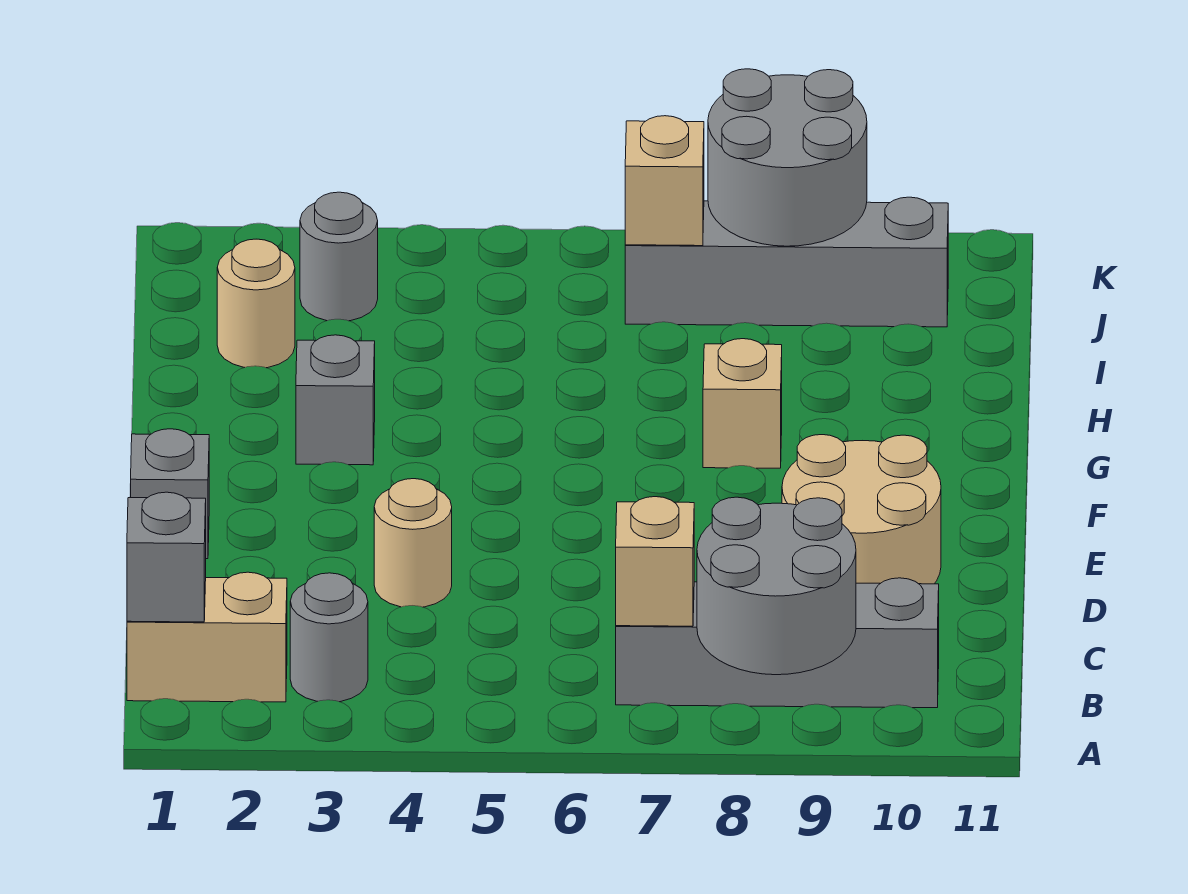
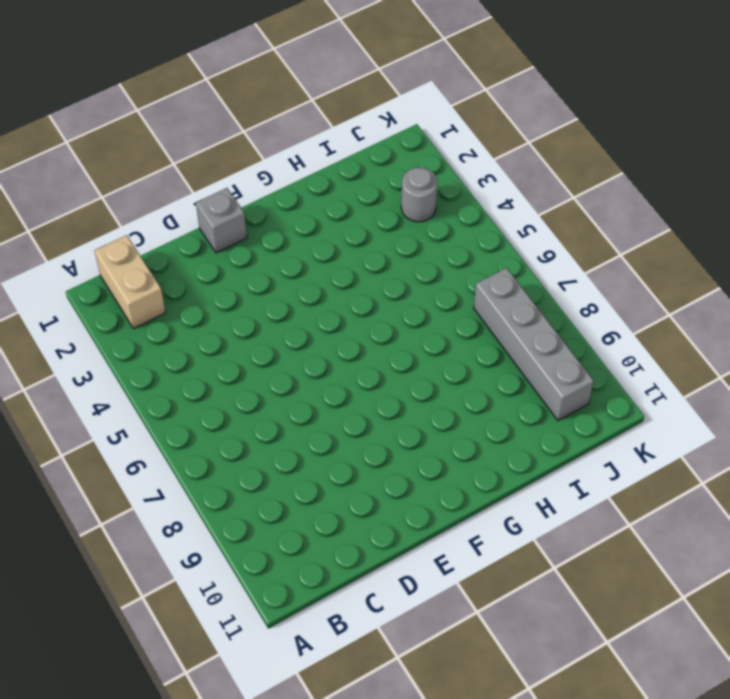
none -> grey round brick B3 level 1
none -> grey brick B7:B10 level 1
none -> tan round brick D4 level 1

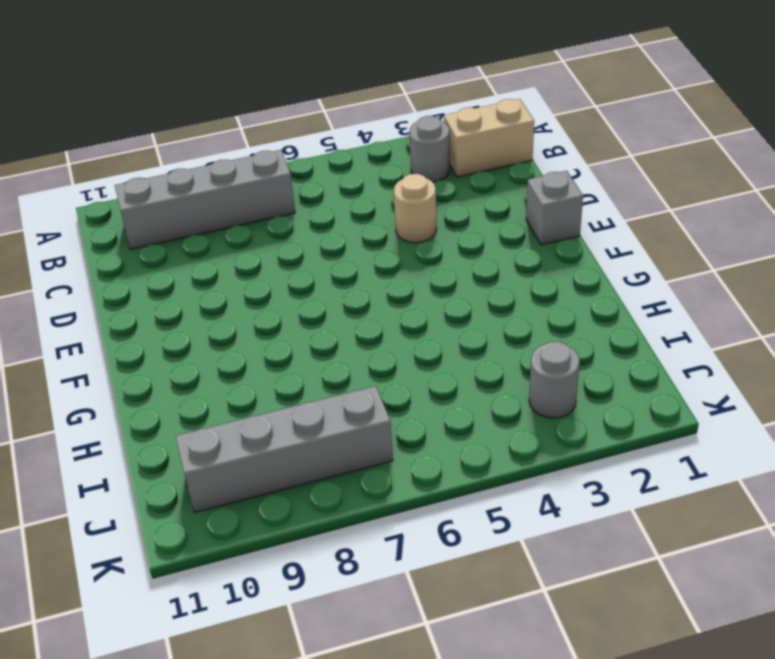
none -> tan round brick D9:E10 level 1
none -> grey brick G3 level 1
none -> tan brick G8 level 1

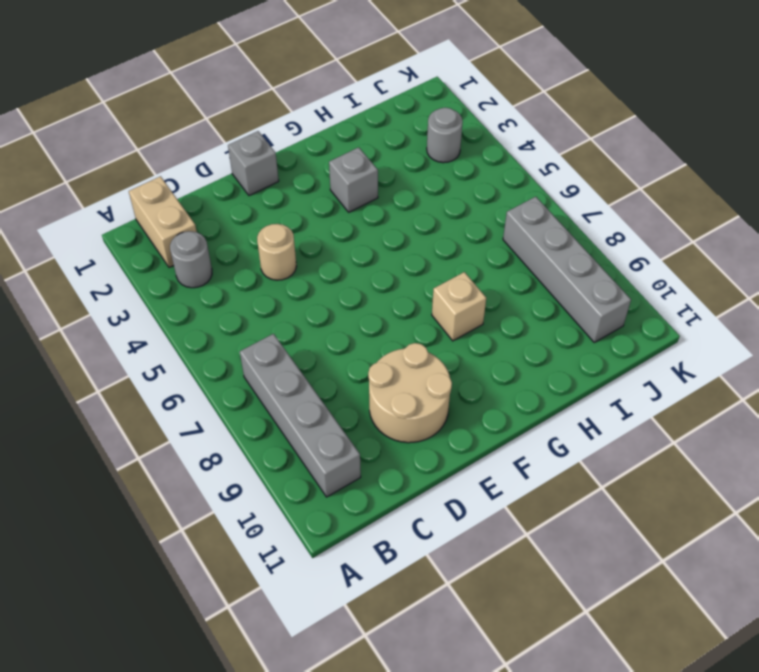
none -> tan round brick I2 level 1
none -> grey round brick A8:B9 level 2
none -> grey brick B1 level 2

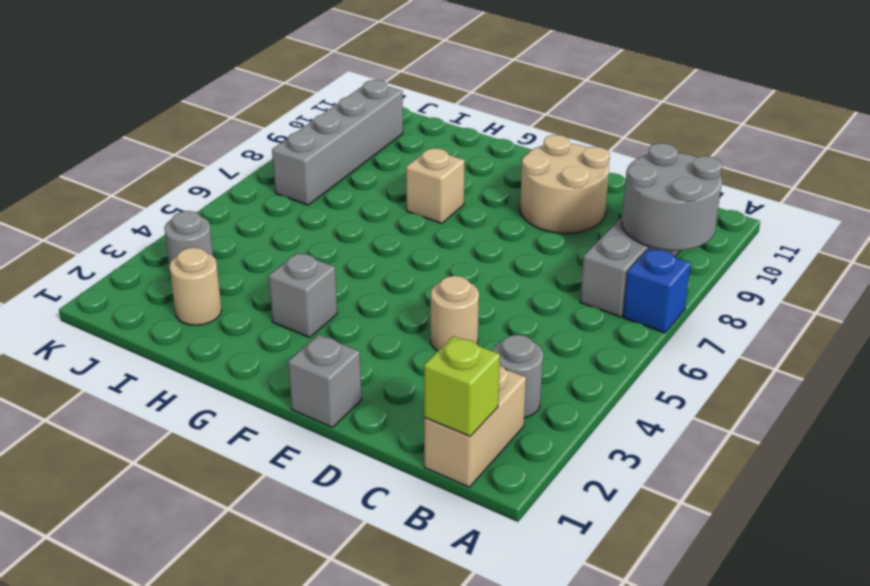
blue brick A7 level 1 -> none
lime brick B1 level 2 -> grey brick B1 level 2
none -> tan brick B7 level 2
none -> tan brick J7 level 2
none -> grey round brick J8:K9 level 2

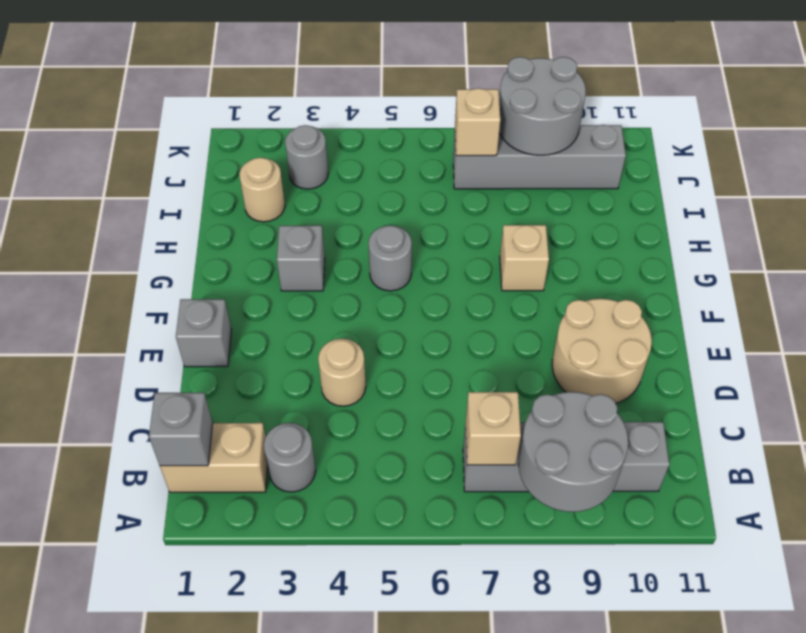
grey round brick G5 level 1 -> none

